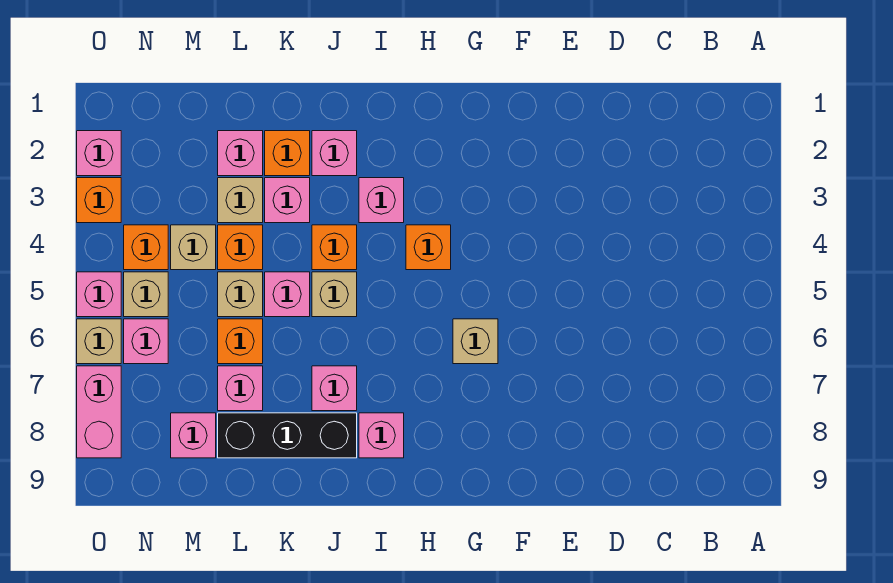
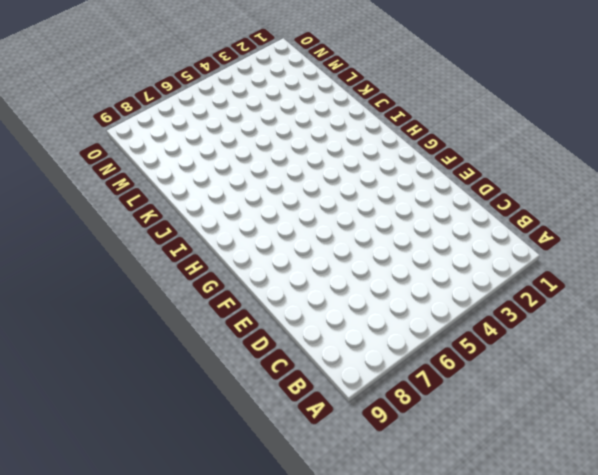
none -> tan brick G6 level 1
none -> orange brick H4 level 1
none -> pink brick I3 level 1

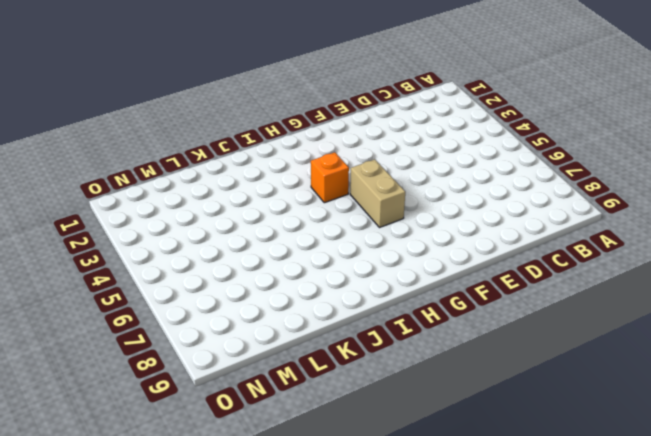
tan brick G5:G6 level 1 -> tan brick G6 level 1
none -> pink brick I3 level 1
none -> pink brick I8 level 1
none -> pink brick J2 level 1

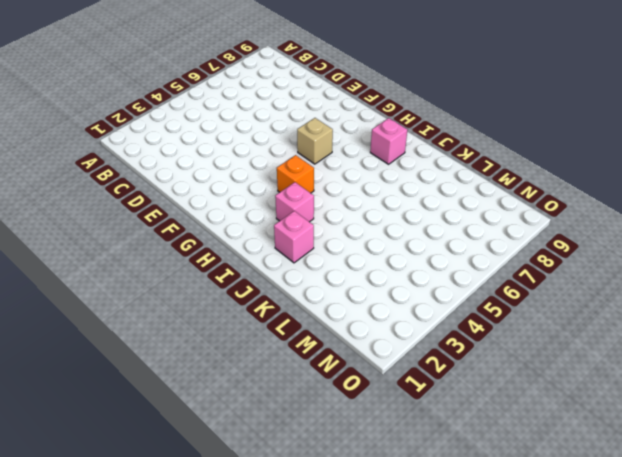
none -> orange brick J4 level 1
none -> tan brick J5 level 1
none -> pink brick J7 level 1

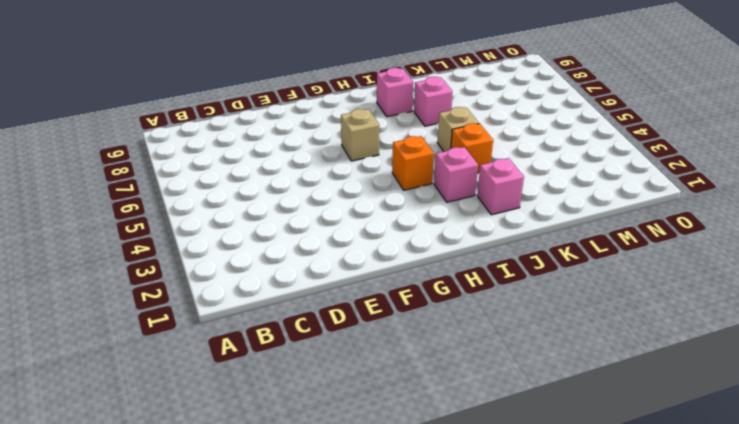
none -> black brick J8:L8 level 1
none -> orange brick K2 level 1
none -> pink brick K3 level 1

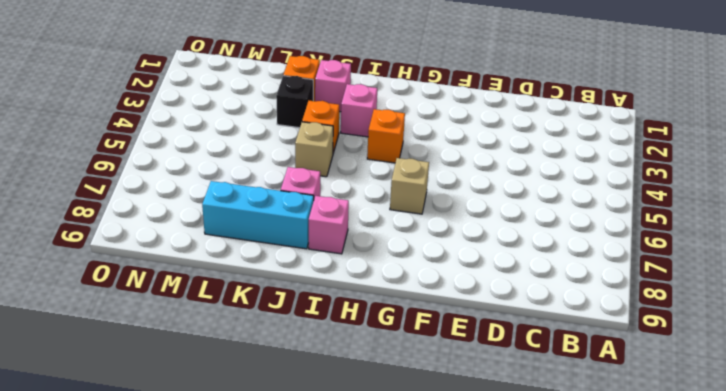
cyan brick J8:L8 level 1 -> black brick J8:L8 level 1
black brick K3 level 1 -> pink brick K3 level 1
none -> pink brick K5 level 1
none -> pink brick L2 level 1
none -> tan brick L3 level 1

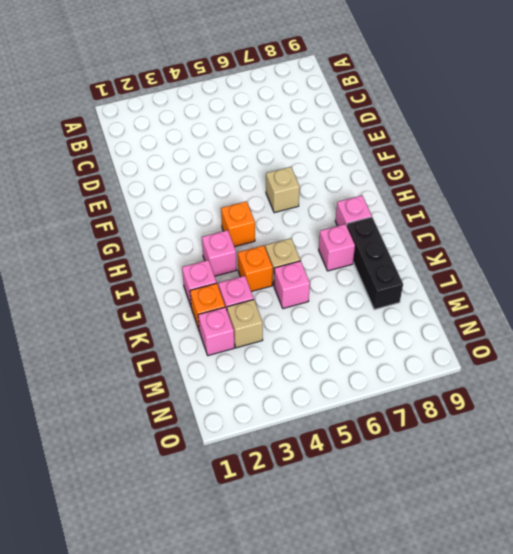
none -> orange brick L4 level 1
none -> tan brick L5 level 1
none -> orange brick L6 level 1

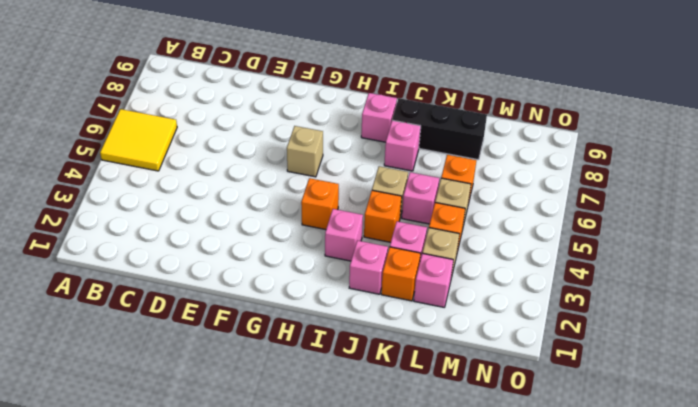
yellow tile A5:B6 level 1 -> none
none -> pink brick L7 level 1
none -> tan brick M4 level 1
none -> pink brick M8 level 1

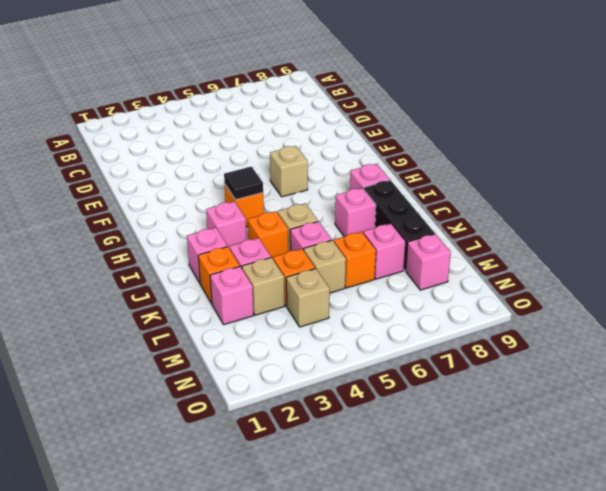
black tile H4 level 2 -> none
none -> orange brick N4 level 1
none -> tan brick N5 level 1
none -> pink brick N6 level 1

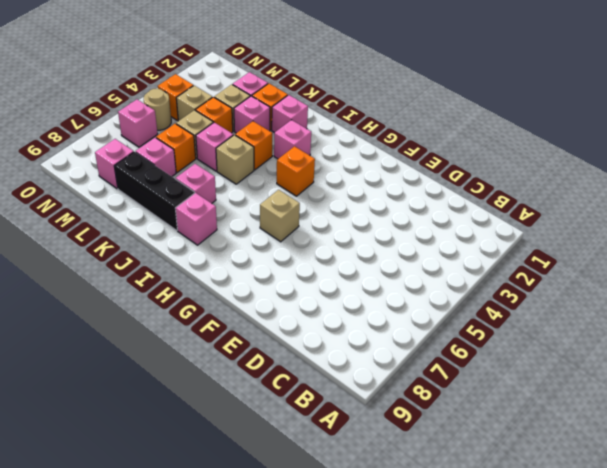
tan round brick N5 level 1 -> tan brick N5 level 1
none -> pink brick O2 level 1
none -> orange brick O3 level 1
none -> pink brick O5 level 1

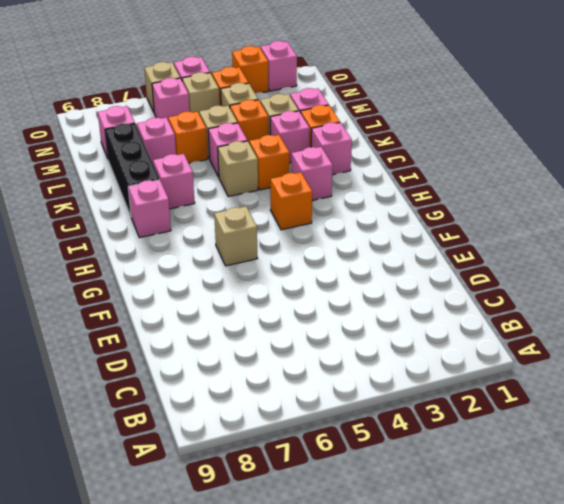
none -> pink brick O7:O8 level 1

